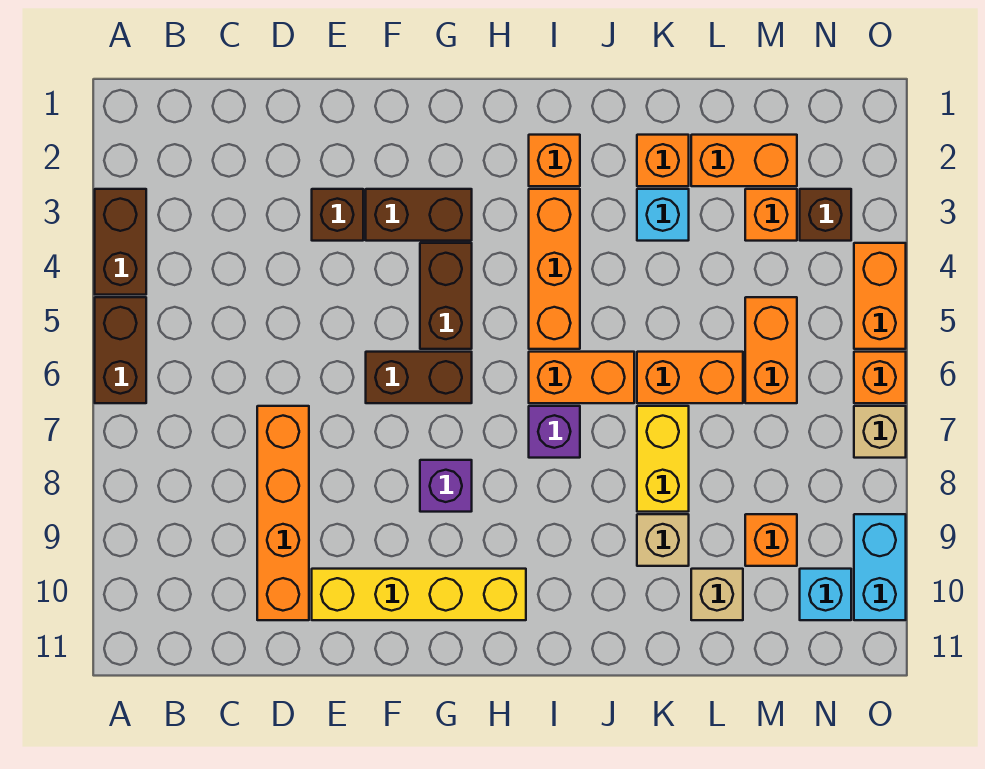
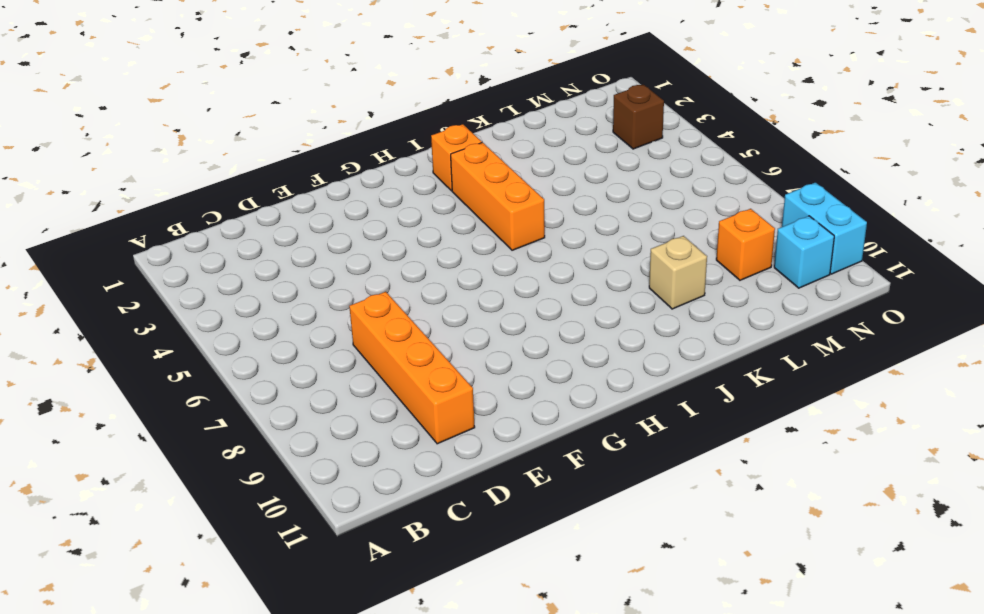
none -> brown brick A3:A4 level 1
none -> brown brick A5:A6 level 1
none -> brown brick E3 level 1

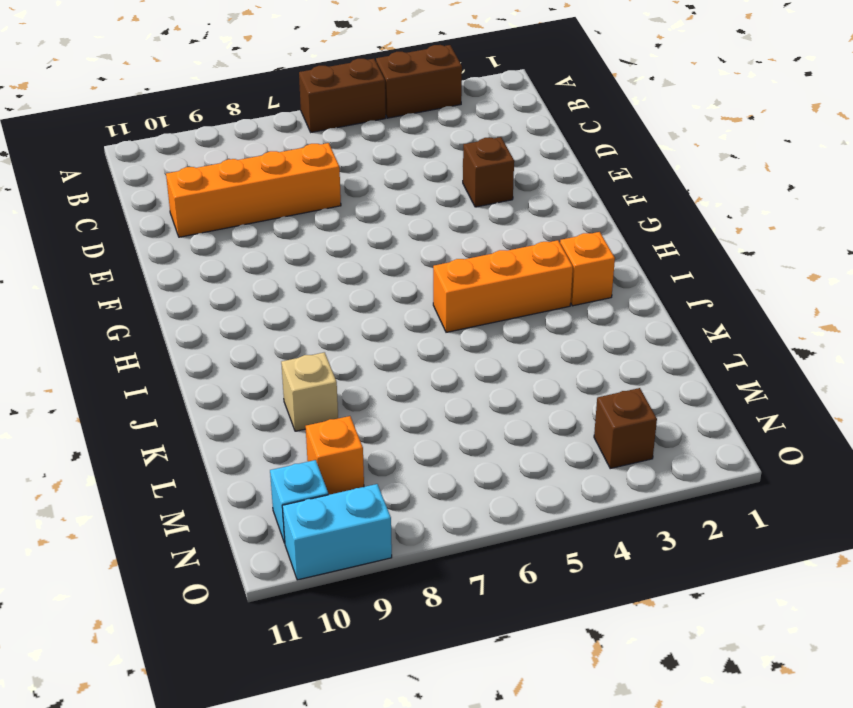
none -> yellow brick E10:H10 level 1
none -> brown brick F3:G3 level 1
none -> brown brick F6:G6 level 1

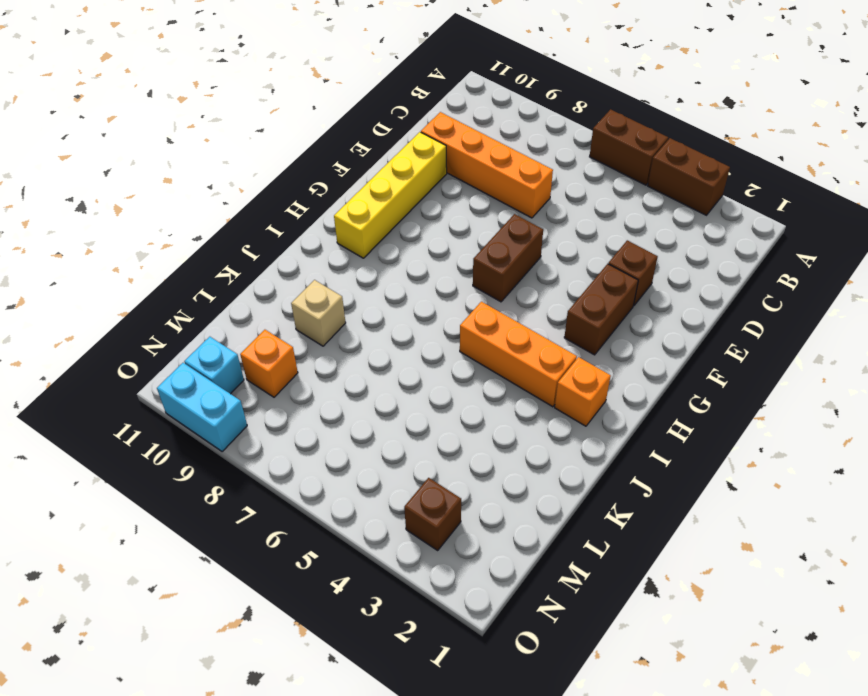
none -> brown brick G4:G5 level 1
none -> purple brick G8 level 1
none -> orange brick I6:J6 level 1

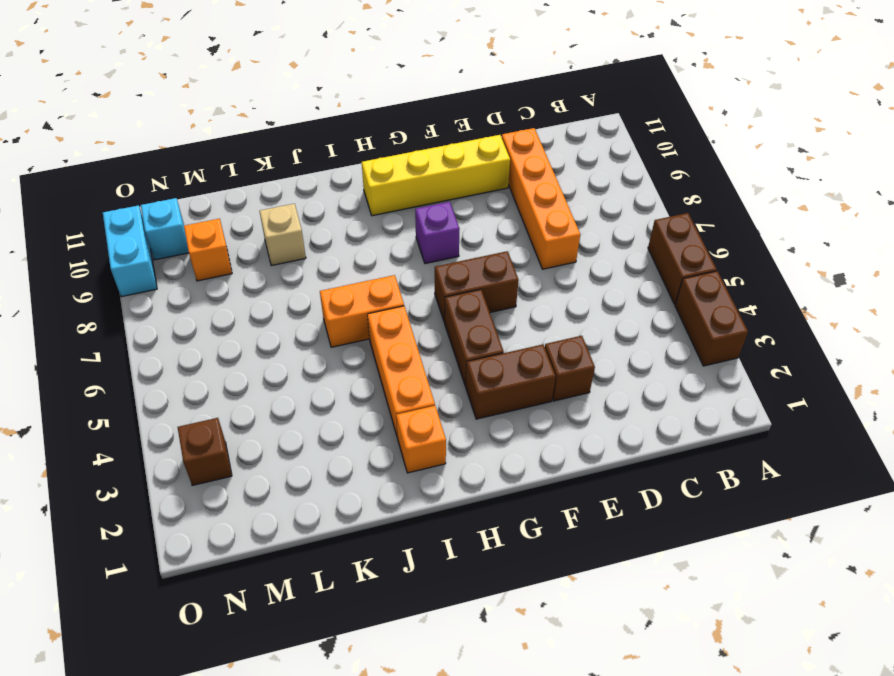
none -> purple brick I7 level 1
none -> orange brick K2 level 1
none -> cyan brick K3 level 1

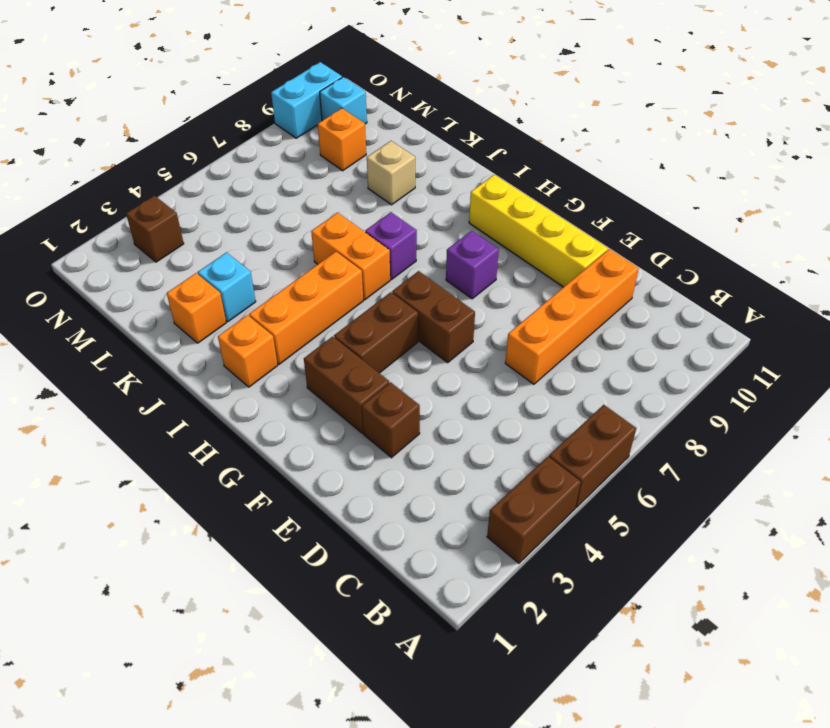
none -> orange brick K6:L6 level 1
none -> yellow brick K7:K8 level 1
none -> orange brick L2:M2 level 1

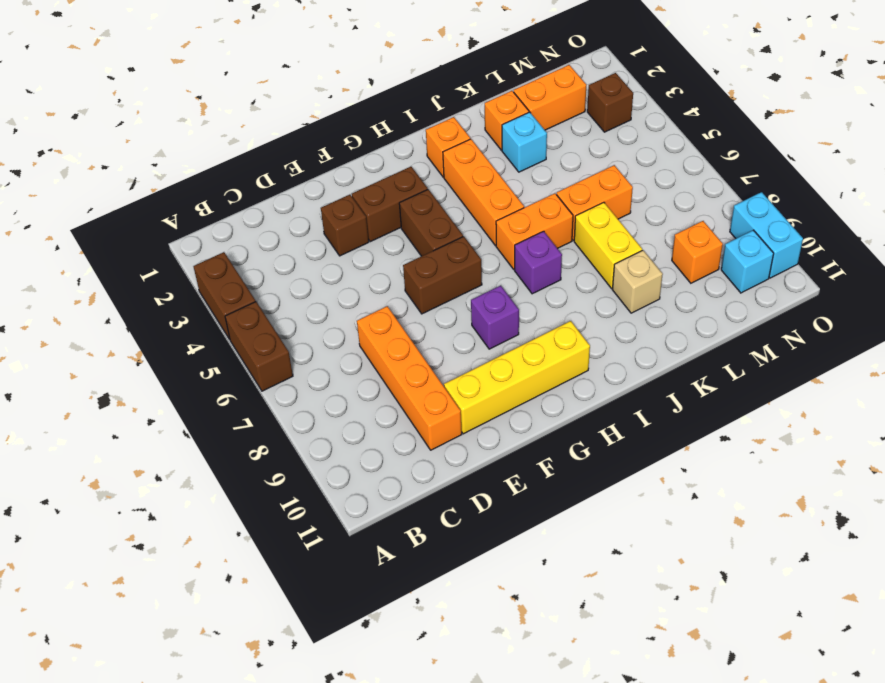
none -> tan brick L10 level 1
none -> orange brick M3 level 1
none -> orange brick M5:M6 level 1

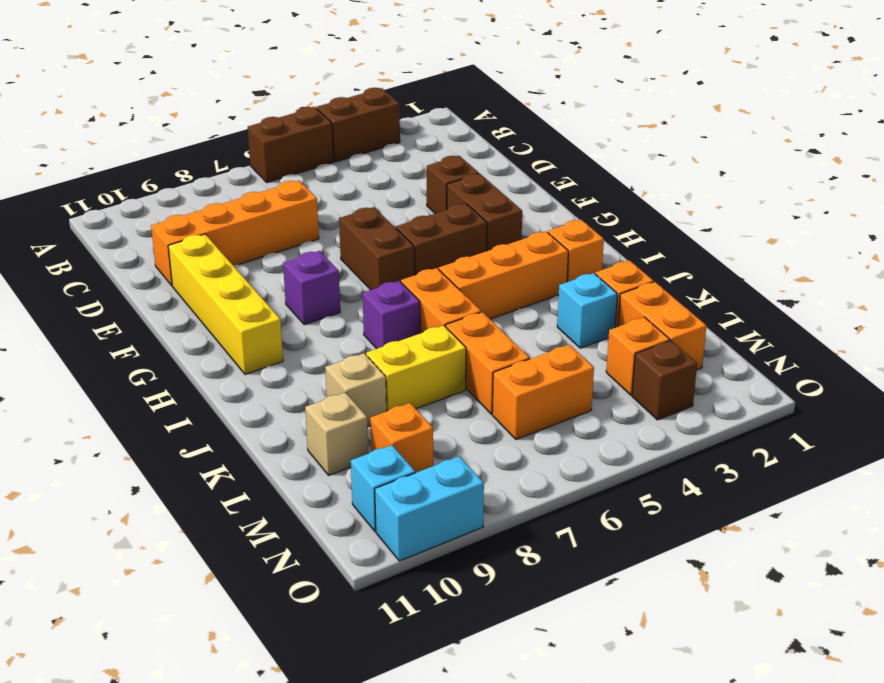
none -> orange brick O4:O5 level 1
none -> orange brick O6 level 1
none -> tan brick O7 level 1

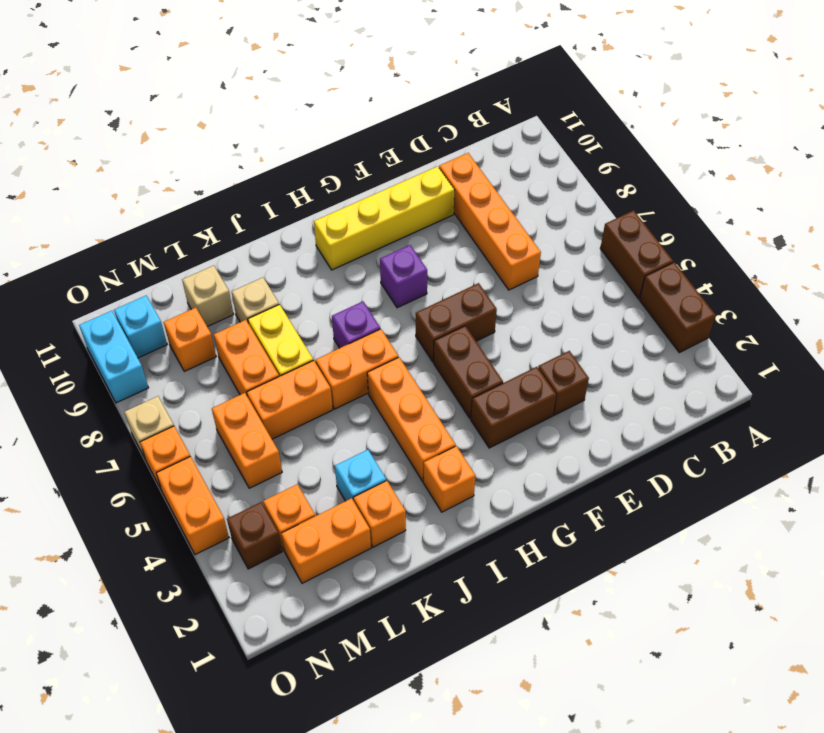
orange brick L7:L8 level 1 -> none

